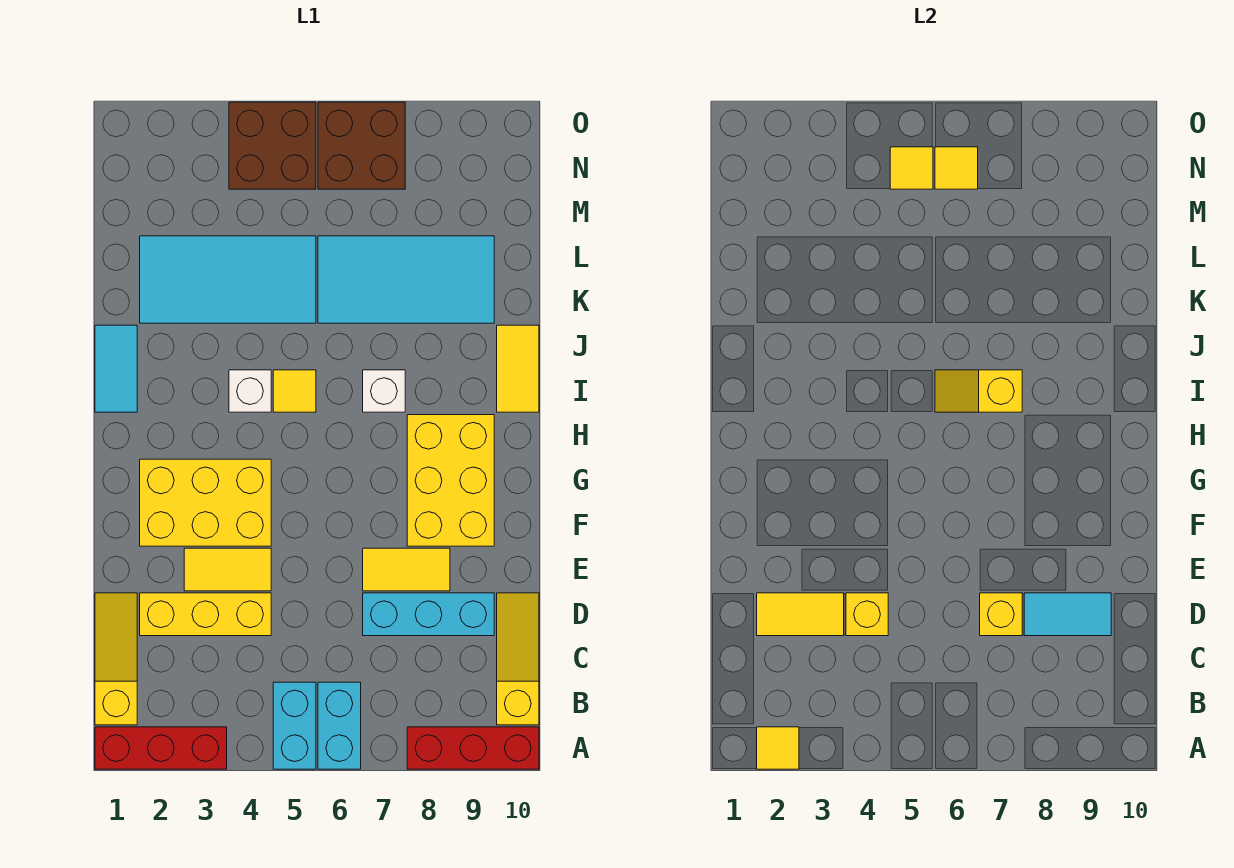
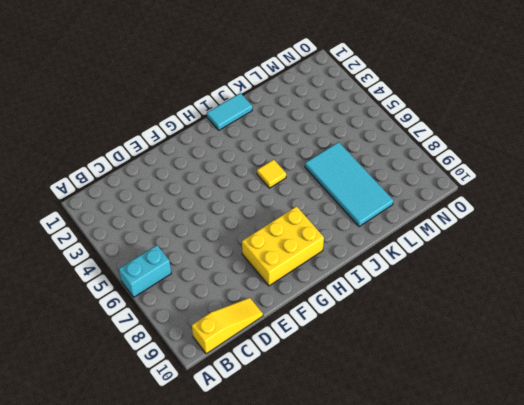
none -> red brick A1:A3 level 1
none -> cyan brick A5:B5 level 1
none -> red brick A8:A10 level 1

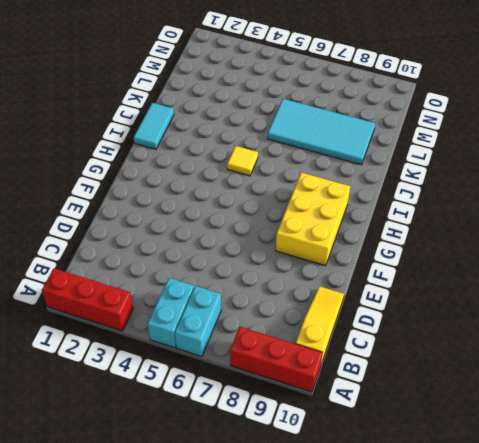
none -> yellow slope B1:D1 level 1 top B
none -> yellow brick D2:D4 level 1
none -> cyan brick D7:D9 level 1

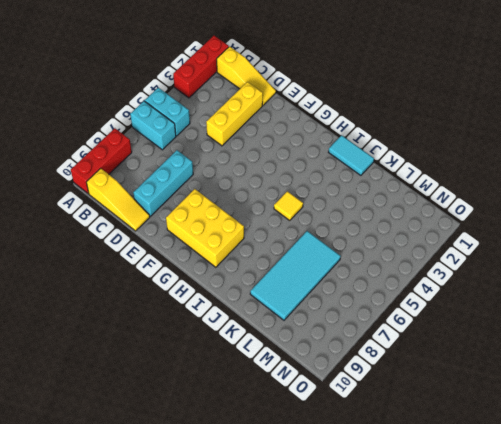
none -> yellow tile E3:E4 level 1
none -> yellow tile E7:E8 level 1
none -> yellow brick F2:G4 level 1

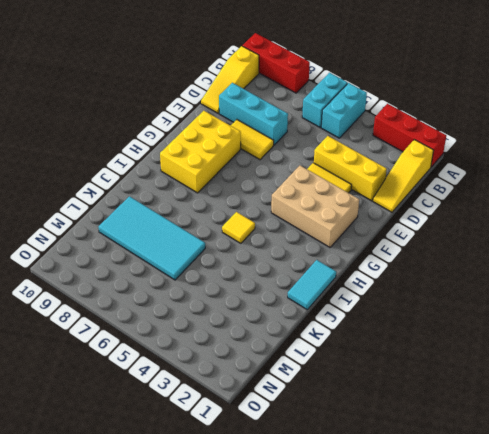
tan brick F2:G4 level 1 -> yellow brick F2:G4 level 1
none -> white brick I4 level 1
none -> white brick I7 level 1
none -> yellow tile I10:J10 level 1

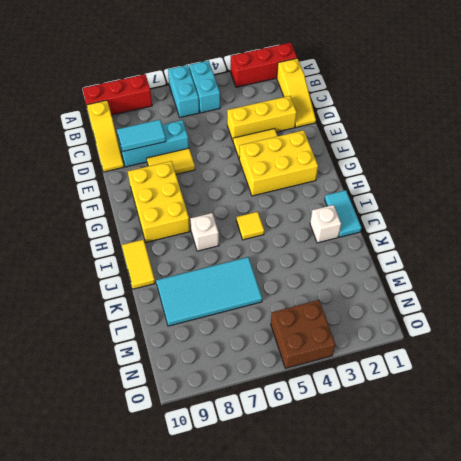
white brick J2 level 1 -> white brick I4 level 1
none -> cyan tile K2:L5 level 1
none -> brown brick N6:O7 level 1
none -> yellow tile A2 level 2

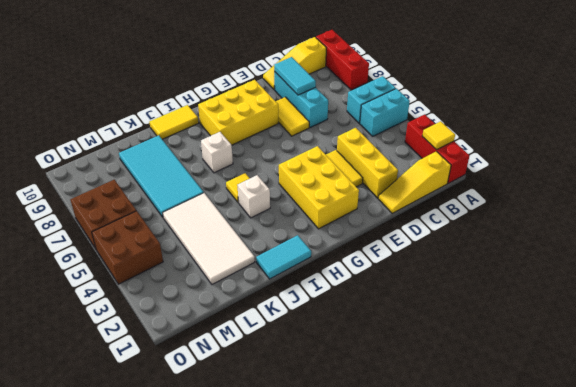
white tile K2:L5 level 1 -> cyan tile K2:L5 level 1
none -> yellow tile D2:D3 level 2
none -> yellow brick D4 level 2
none -> yellow brick D7 level 2

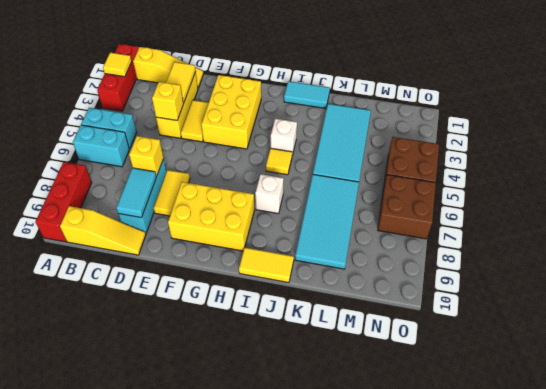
none -> yellow slope I6:I7 level 2 top 7
none -> yellow tile N5 level 2
none -> yellow tile N6 level 2

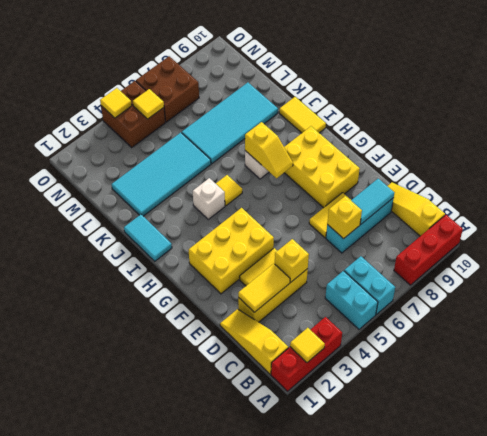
yellow slope H7:I7 level 2 top I -> yellow slope I6:I7 level 2 top 7
yellow tile O4 level 2 -> yellow tile N6 level 2

